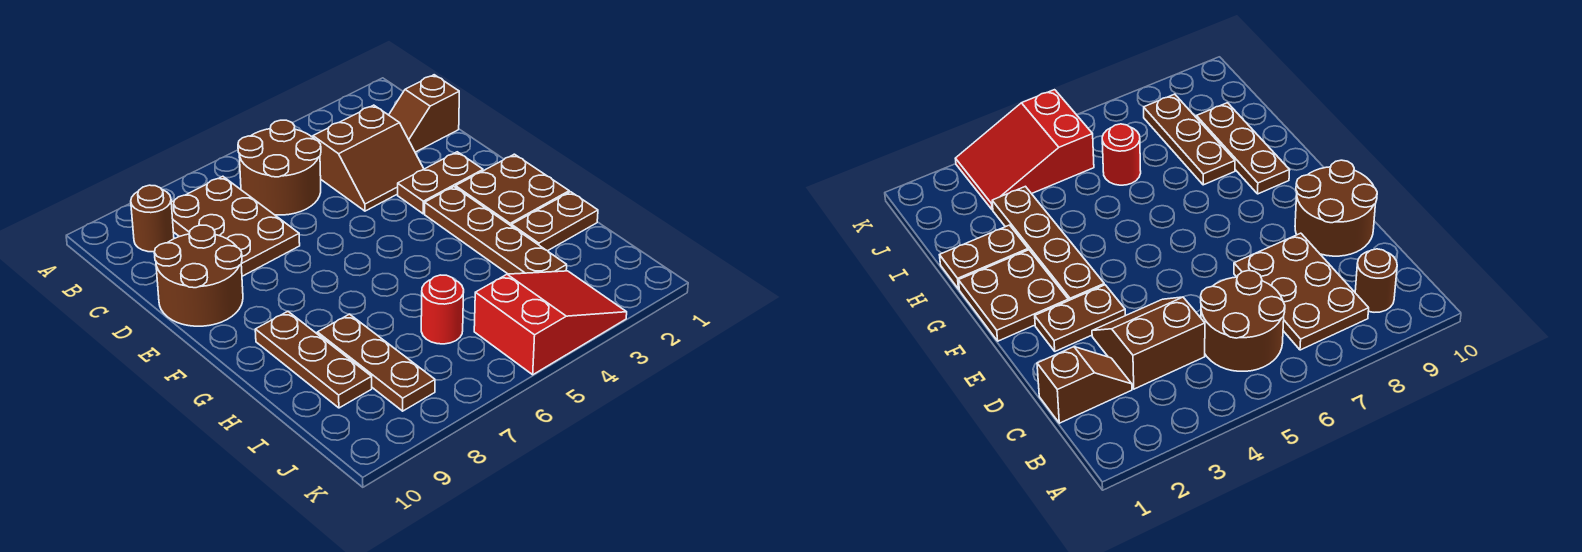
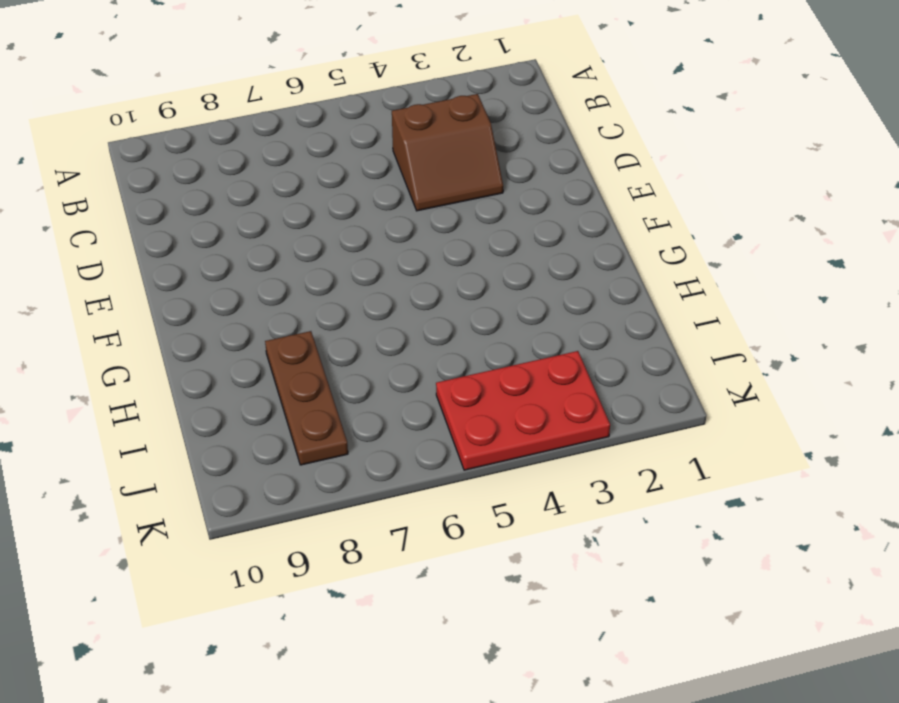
red plate J3:K5 level 1 -> red slope J3:K5 level 1 top 5
none -> brown round brick B5:C6 level 1
none -> brown plate B7:D8 level 1
none -> brown round brick B9 level 1

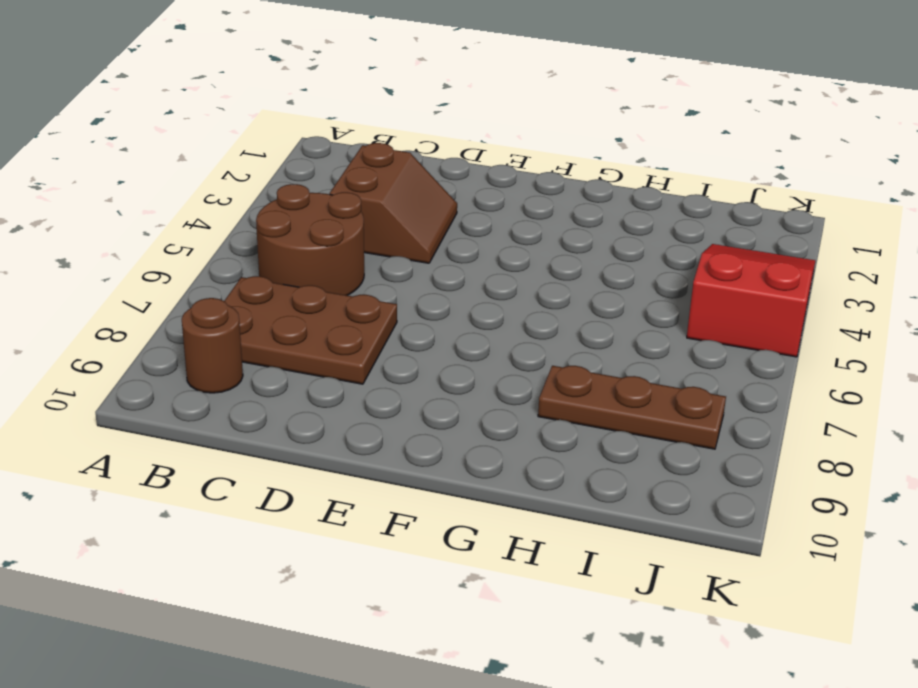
none -> brown slope C1:C2 level 1 top 1
none -> brown round brick D9:E10 level 1
none -> brown plate E2:E3 level 1

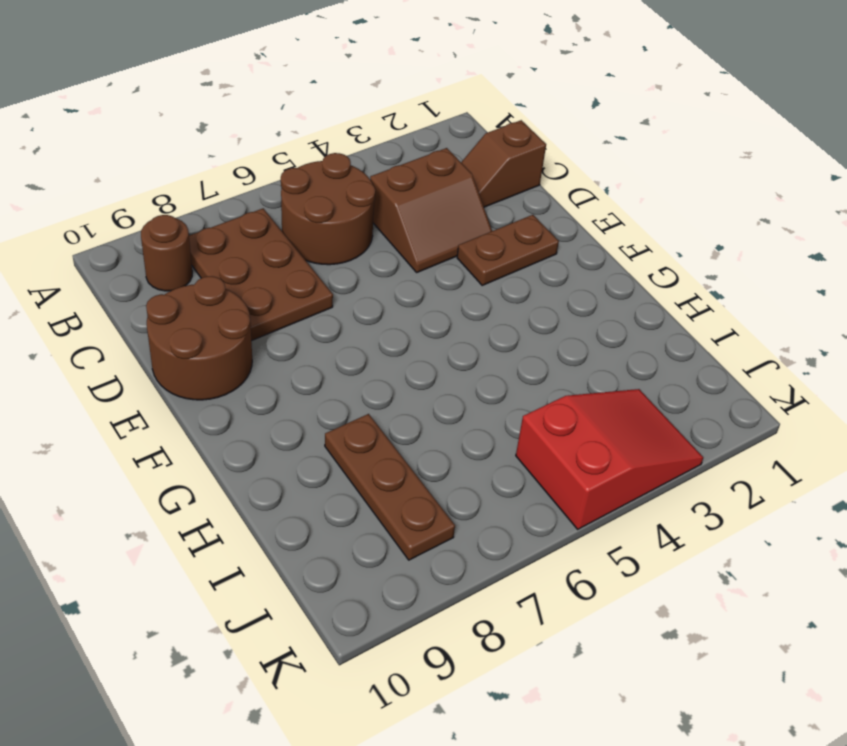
none -> brown plate F1:G2 level 1
none -> brown plate F3:I3 level 1
none -> brown plate G9:I9 level 1

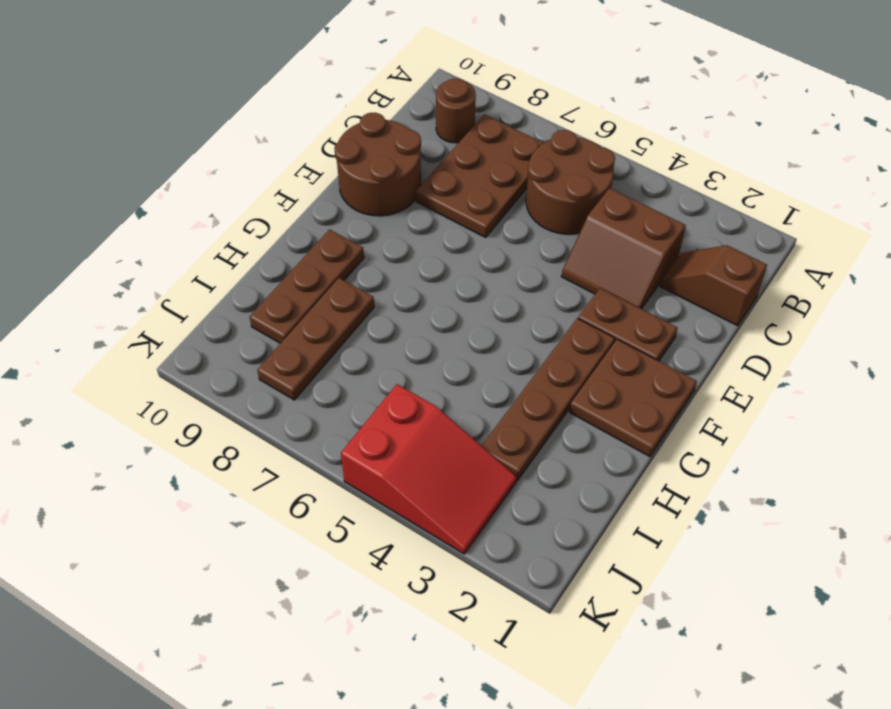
none -> brown plate H1:H2 level 1
none -> red round brick I6 level 1

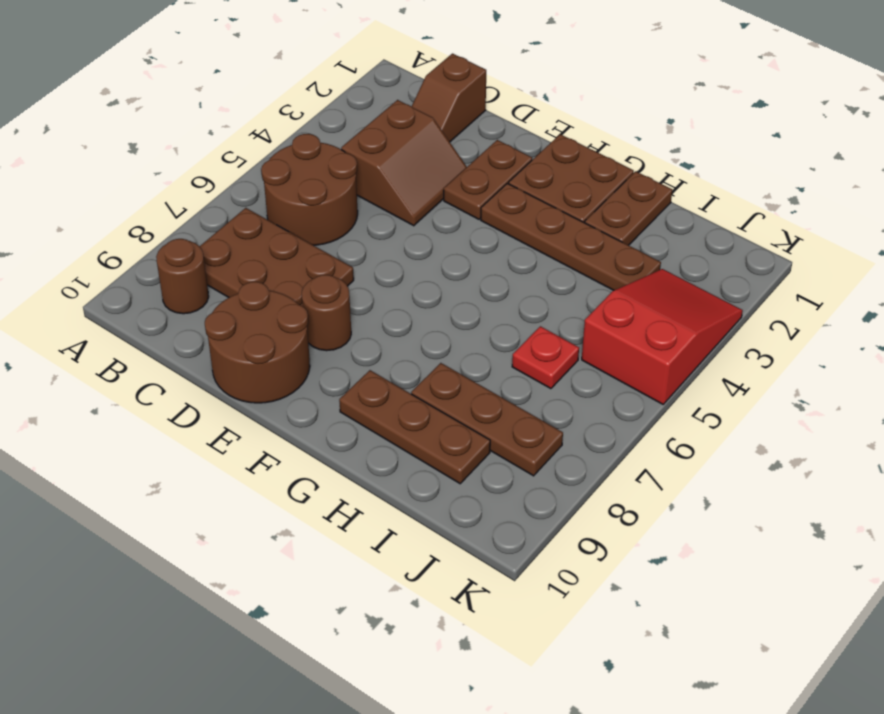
brown round brick E8 level 1 -> none
red plate I6 level 1 -> red round brick I6 level 1

